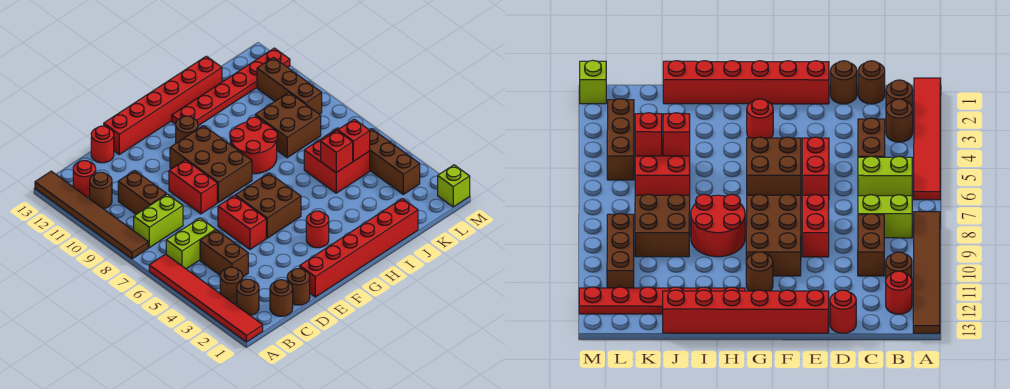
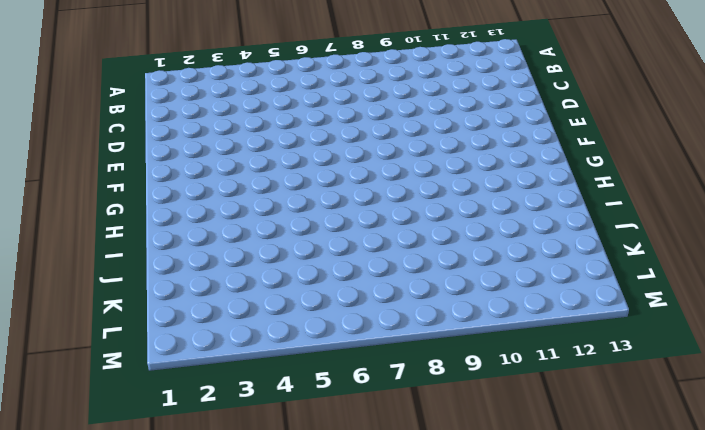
none -> red tile A1:A6 level 1
none -> brown tile A8:A13 level 1
none -> brown round brick B2 level 1
none -> brown round brick B3 level 1

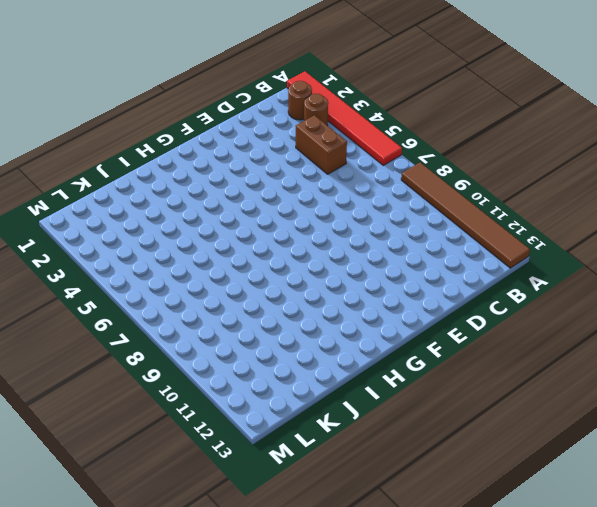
none -> lime brick B6:C6 level 1
none -> lime brick B8:C8 level 1
none -> brown round brick B11 level 1
none -> red round brick B12 level 1

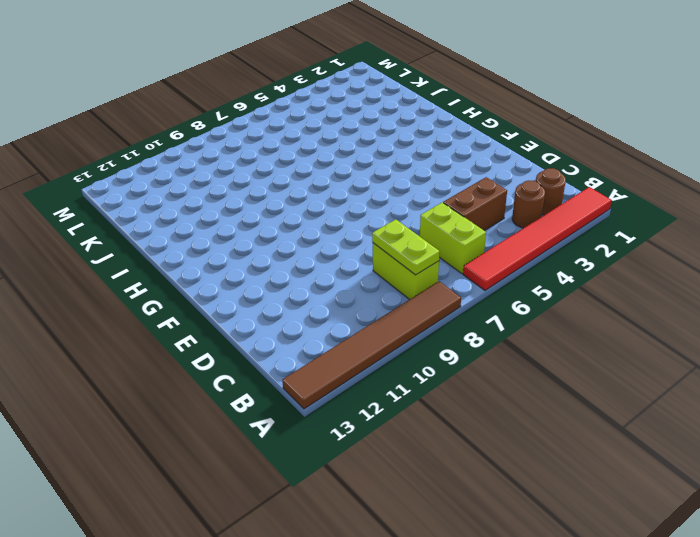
lime plate B8:C8 level 2 -> none
none -> brown round brick B11 level 1
none -> red round brick B12 level 1
none -> brown round brick C1 level 1
none -> brown brick C9:C10 level 1

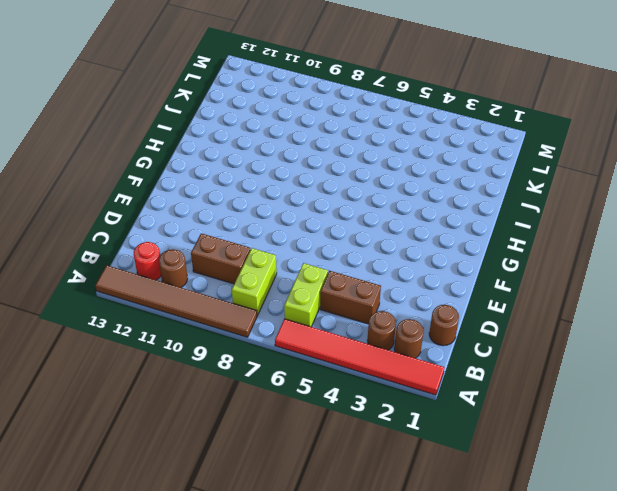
none -> brown round brick D1 level 1
none -> red round brick D13 level 1
none -> red brick E1:J1 level 1
none -> red brick E5:E6 level 1

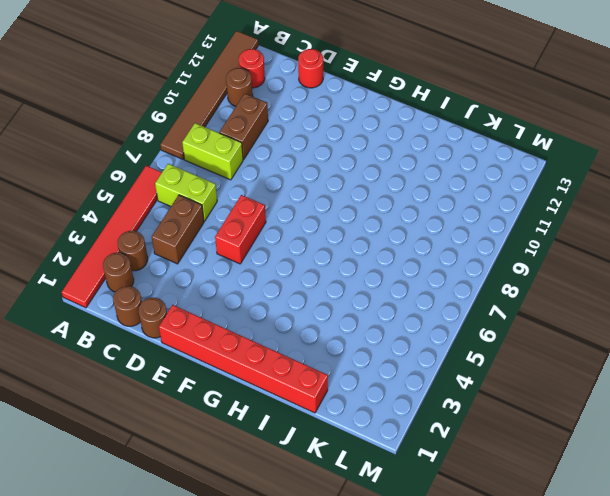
none -> red brick E8:E9 level 1
none -> red brick E13:J13 level 1
none -> brown brick F5:G6 level 1
none -> brown brick F8:G10 level 1

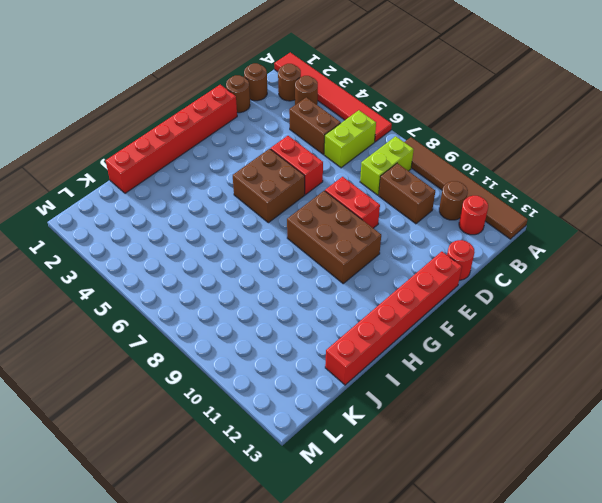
none -> red round brick G3 level 1
none -> brown round brick G11 level 1
none -> red round brick H8:I9 level 1
none -> red plate H12:M12 level 1

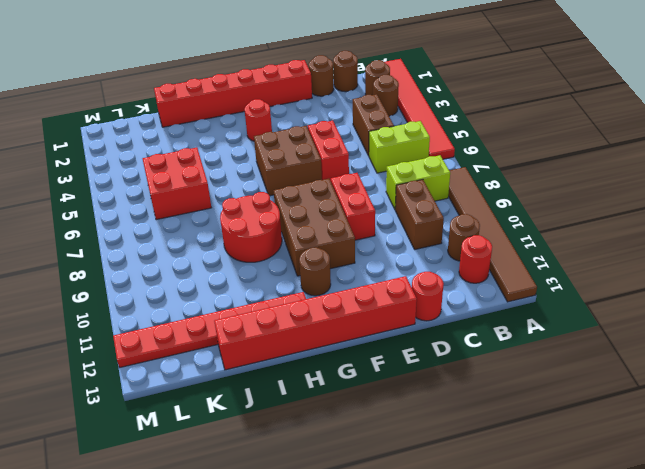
none -> brown brick J8:K9 level 1
none -> brown brick L3:L5 level 1
none -> brown brick L9:L11 level 1
none -> lime brick M1 level 1

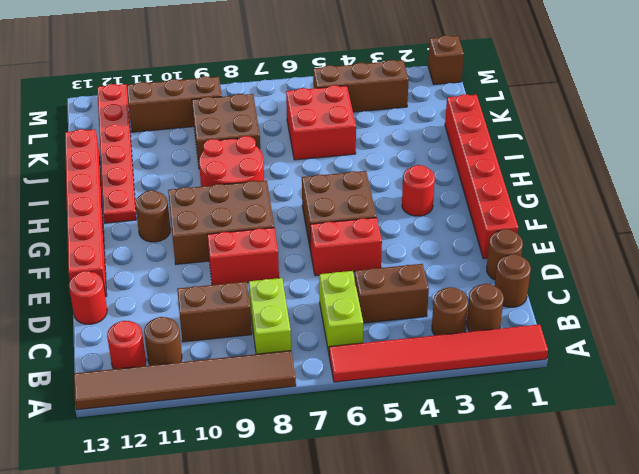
brown brick M1 level 1 -> lime brick M1 level 1
none -> red brick J5 level 2
none -> red brick K5 level 2

